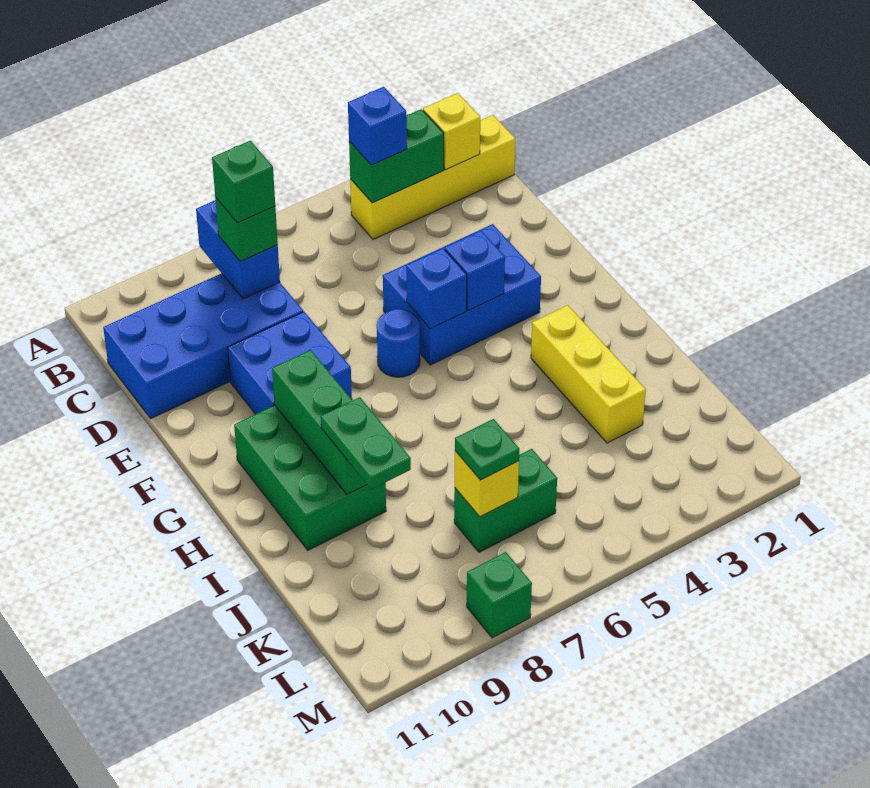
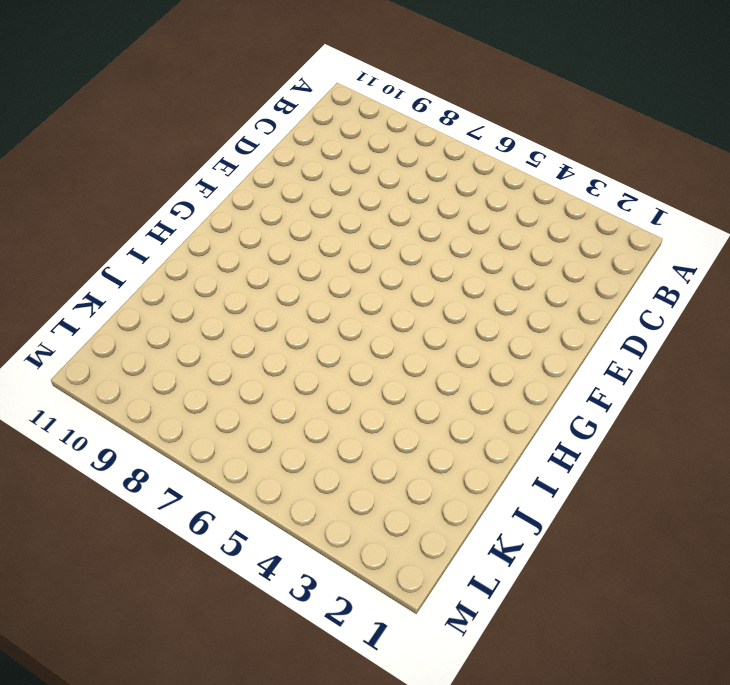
none -> yellow brick B1:B4 level 1
none -> blue brick C8:D11 level 1
none -> blue brick E3:F5 level 1

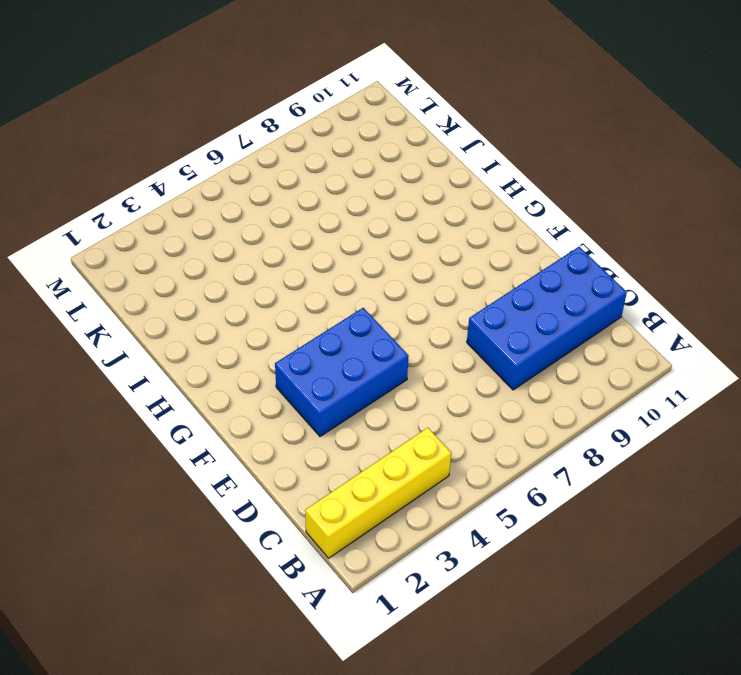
none -> blue brick E8:F9 level 1
none -> blue round brick F6 level 1
none -> green brick G9:I10 level 1

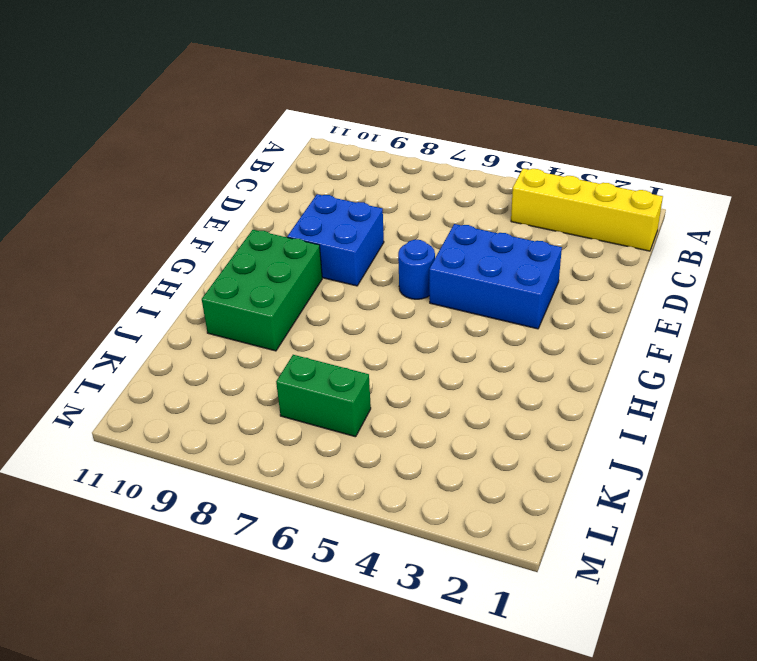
none -> blue brick C8:D11 level 1
none -> yellow brick H3:J3 level 1
none -> green brick M8 level 1

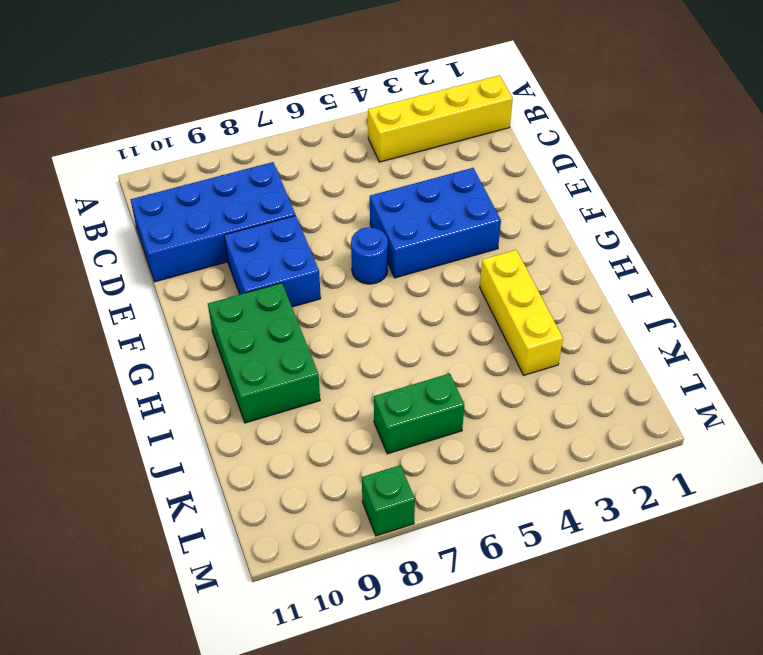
none -> yellow brick B2 level 2
none -> green brick B3:B4 level 2
none -> blue brick B8:C8 level 2

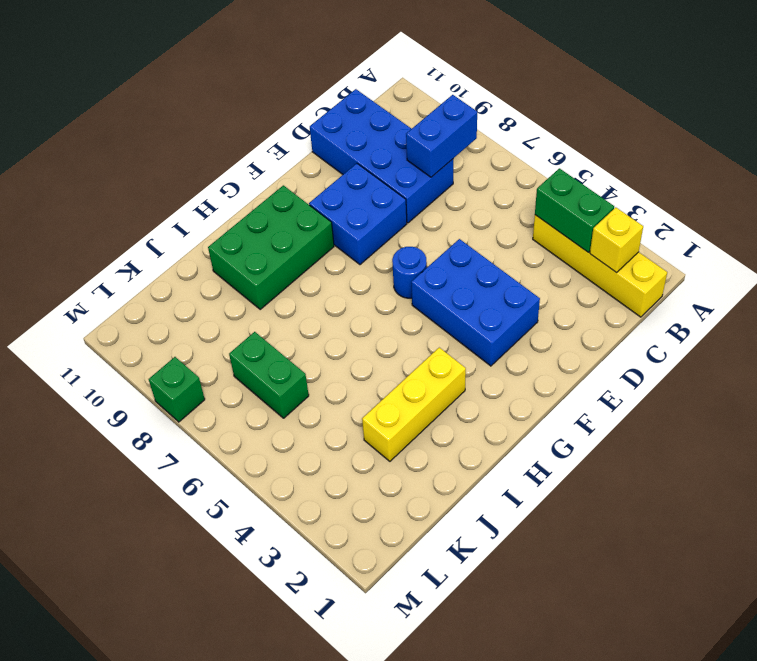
none -> blue brick F4 level 2
none -> blue brick F5 level 2
none -> green brick G9:I9 level 2

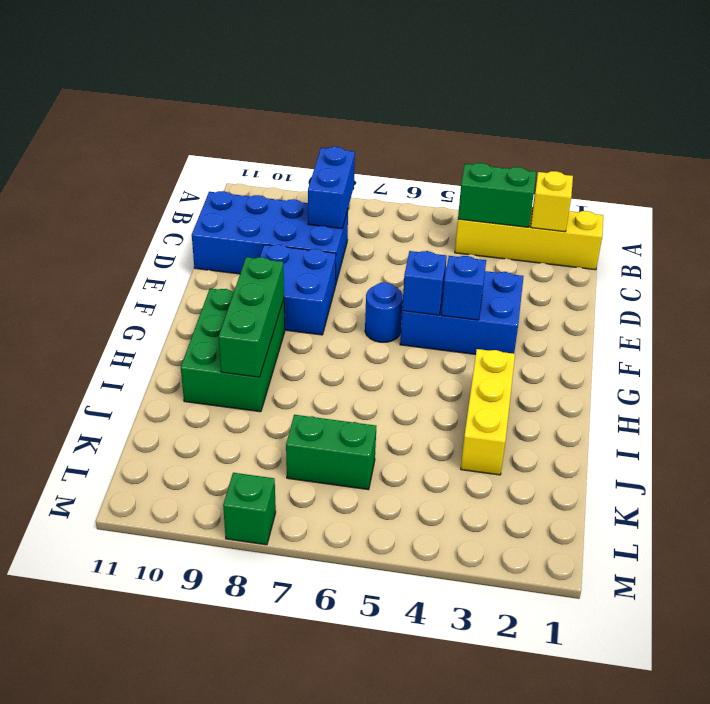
none -> yellow brick K7 level 2
none -> blue brick B4 level 3
none -> green brick C8 level 3

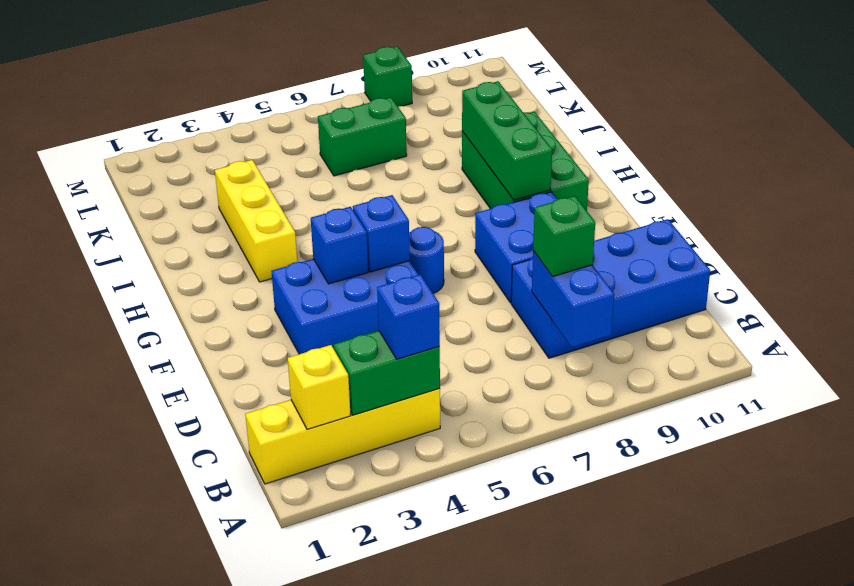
none -> yellow brick K7 level 2
none -> green plate I9:J9 level 3
none -> green plate K7 level 3

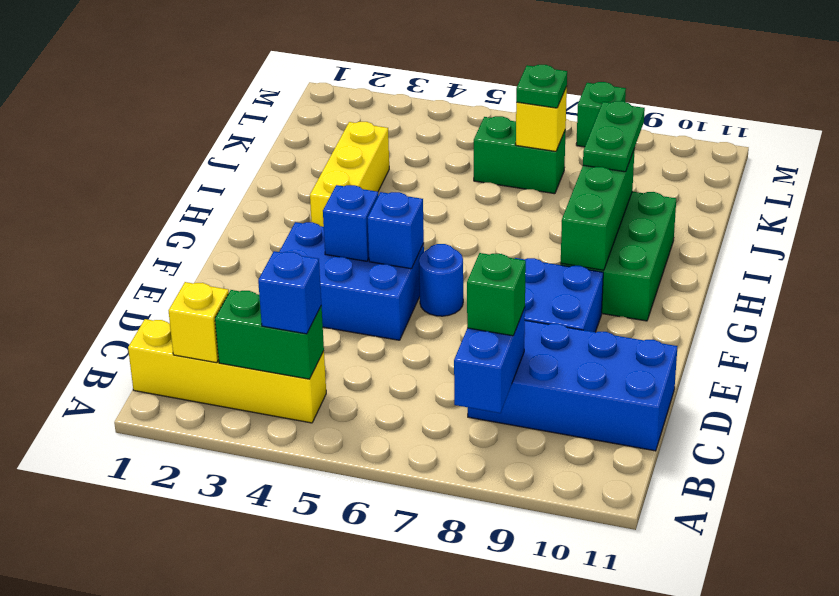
none -> green brick C8 level 4

